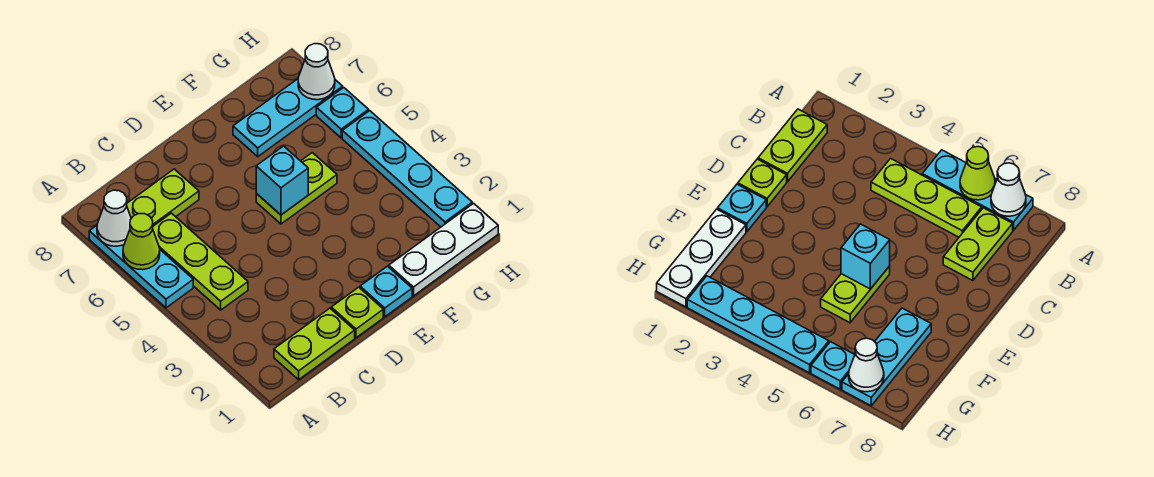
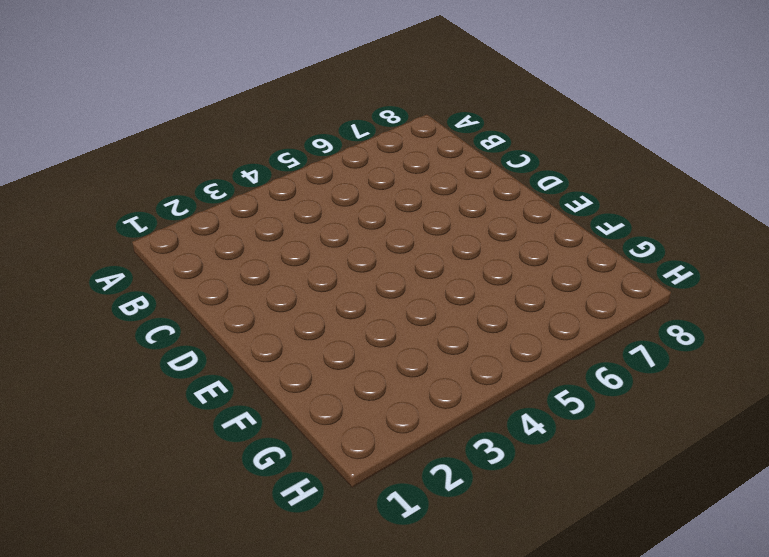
none -> cyan plate A5:A7 level 1
none -> lime plate B1:C1 level 1
none -> lime plate B4:B6 level 1

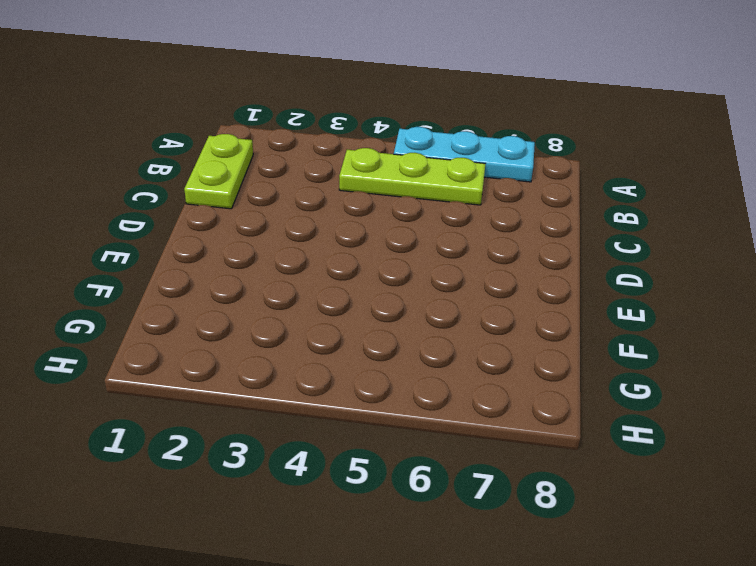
none -> lime plate B7:C7 level 1
none -> lime plate D1 level 1
none -> cyan plate E1 level 1

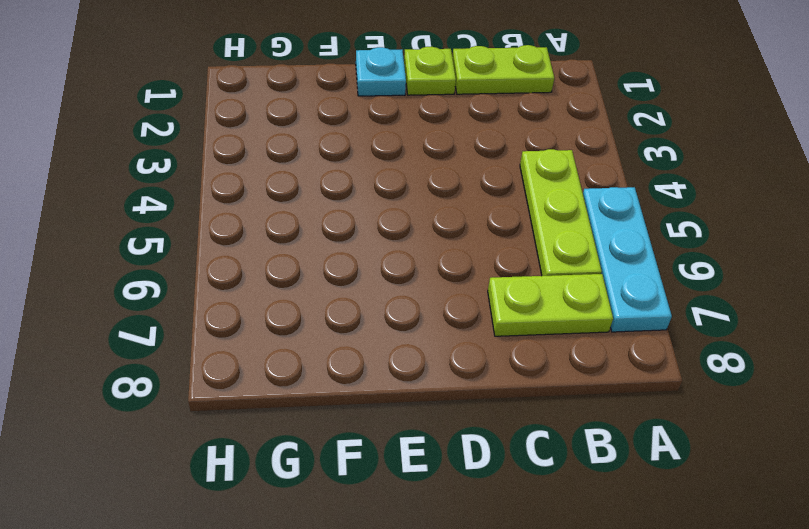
none -> lime plate E5:F5 level 1
none -> white plate F1:H1 level 1
none -> cyan plate F7:H7 level 1

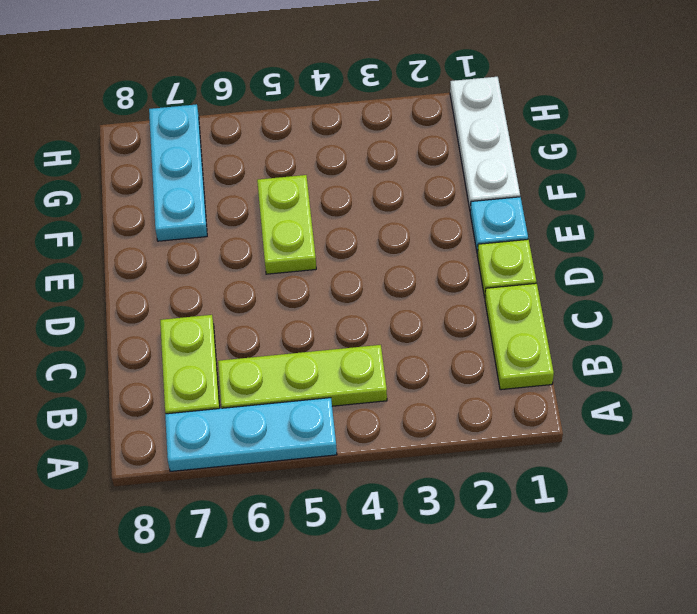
none -> cyan plate H2:H5 level 1
none -> cyan plate H6 level 1
none -> lime cone A6 level 2

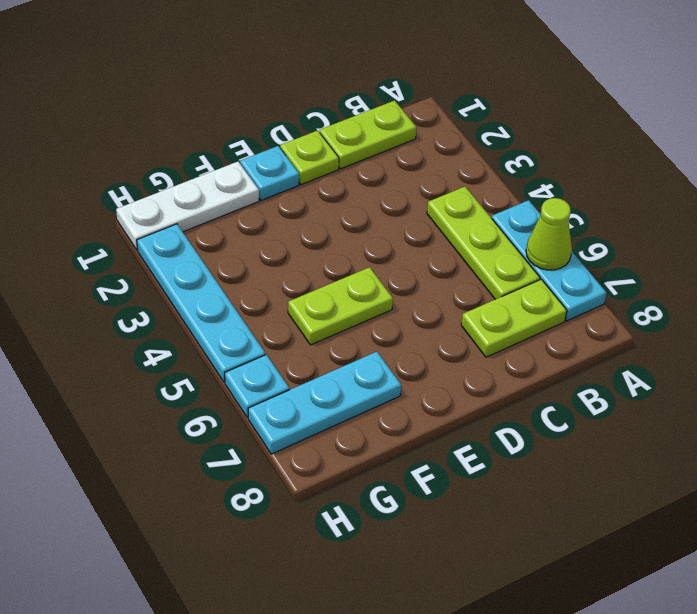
none -> white cone A7 level 2
none -> cyan brick E5 level 2
none -> white cone H7 level 2

